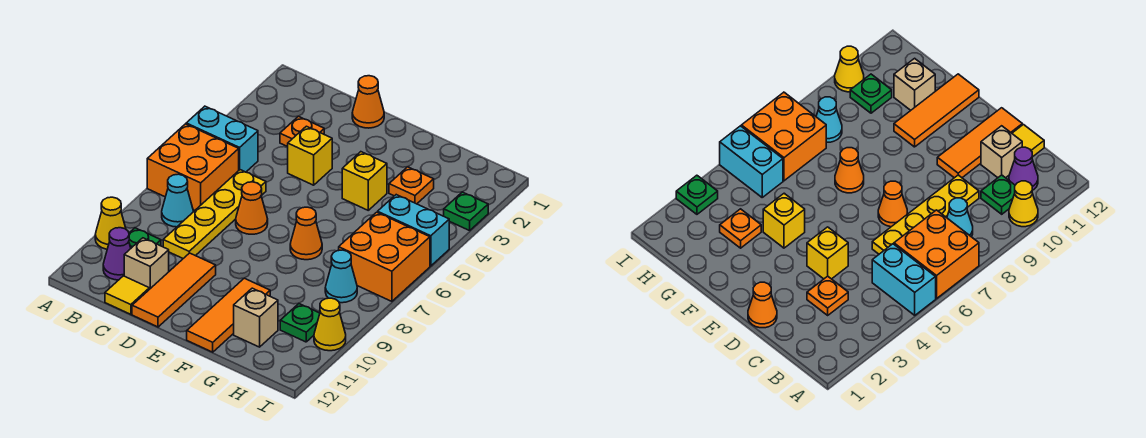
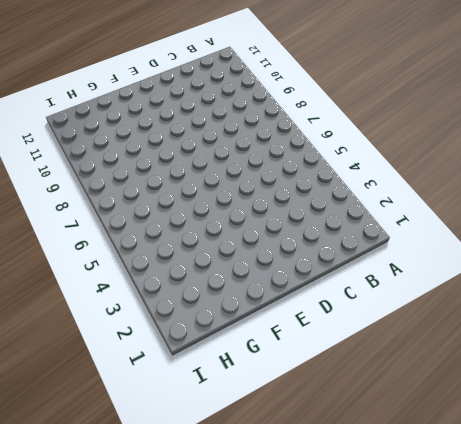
none -> cyan brick A5:B5 level 1
none -> orange brick A6:B7 level 1
none -> yellow cone A10 level 1

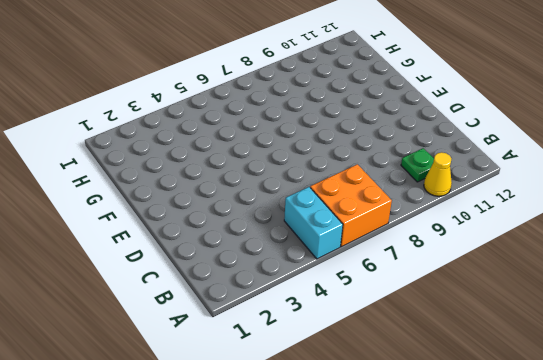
none -> cyan cone B8 level 1
none -> purple cone B11 level 1
none -> orange plate C3 level 1

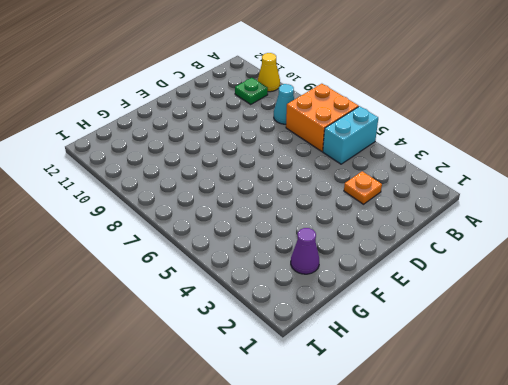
purple cone G2 level 1 -> purple cone B11 level 1
none -> yellow plate C6:C9 level 1
none -> tan brick C11 level 1
none -> yellow tile C12 level 1

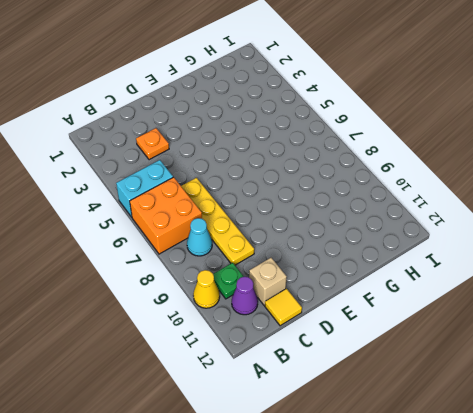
none -> orange cone D1 level 1
none -> yellow brick D4 level 1
none -> orange cone D7 level 1

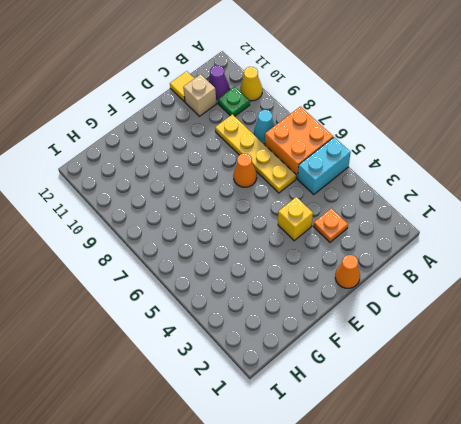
none -> orange tile D10:D12 level 1
none -> yellow brick F4 level 1
none -> orange cone F7 level 1

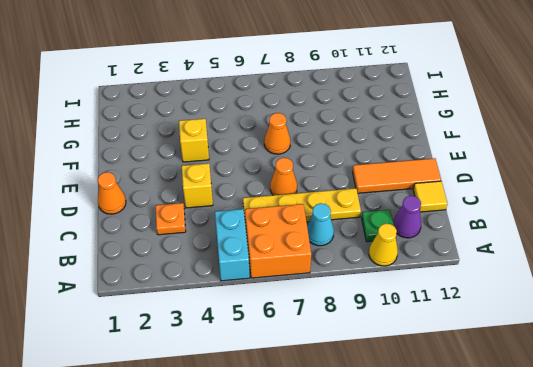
none -> tan brick C11 level 1
none -> orange tile F10:F12 level 1
none -> orange plate G3 level 1

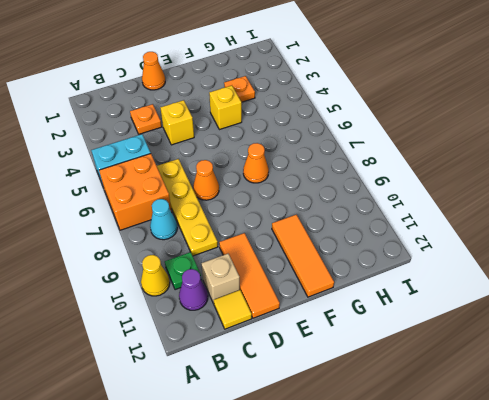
none -> tan brick G11 level 1
none -> cyan brick H5:I5 level 1
none -> orange brick H6:I7 level 1

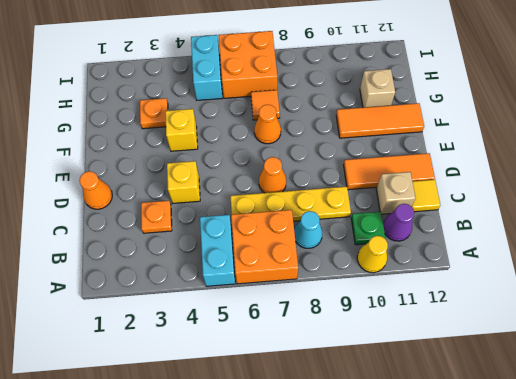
orange tile G7 level 1 -> none
none -> cyan cone H8 level 1
none -> green plate H10 level 1
none -> green plate I3 level 1

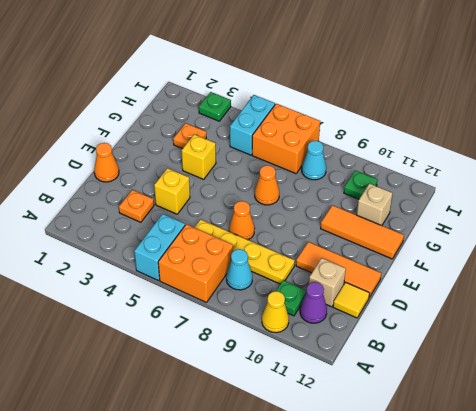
none -> yellow cone I10 level 1

